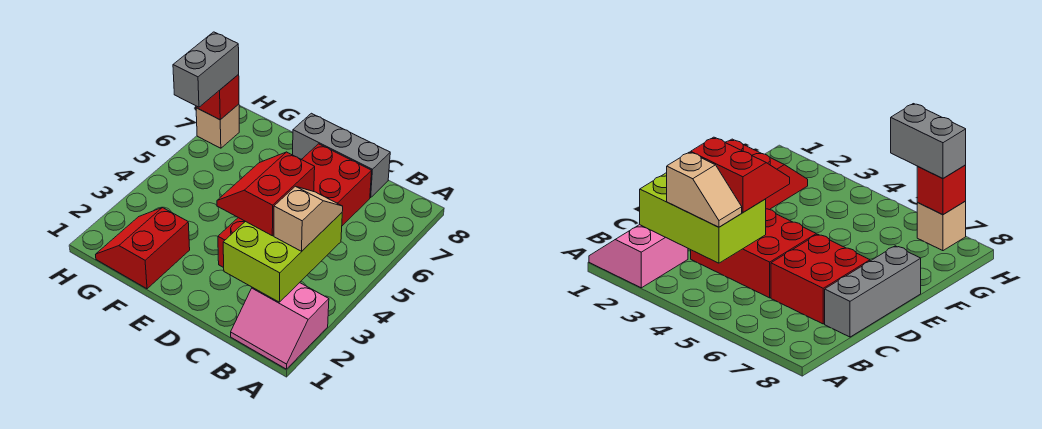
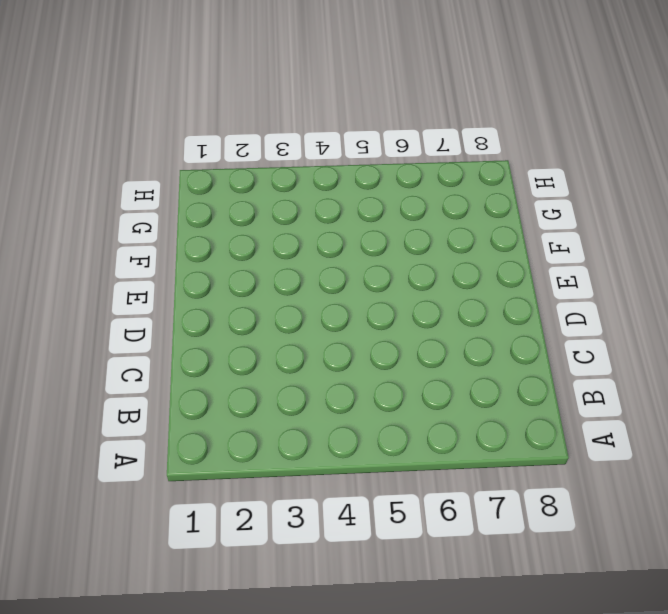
none -> pink slope A1:B2 level 1 top 2
none -> red brick C3:D5 level 1

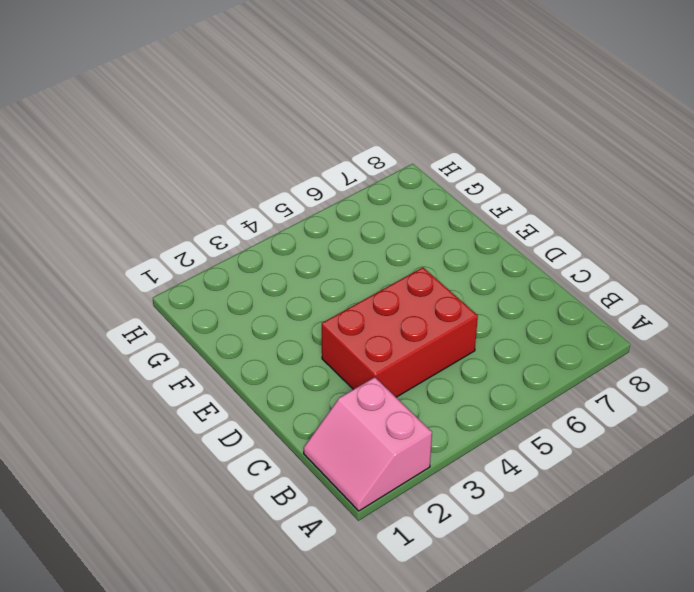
none -> red brick C6:D7 level 1
none -> grey brick C8:E8 level 1

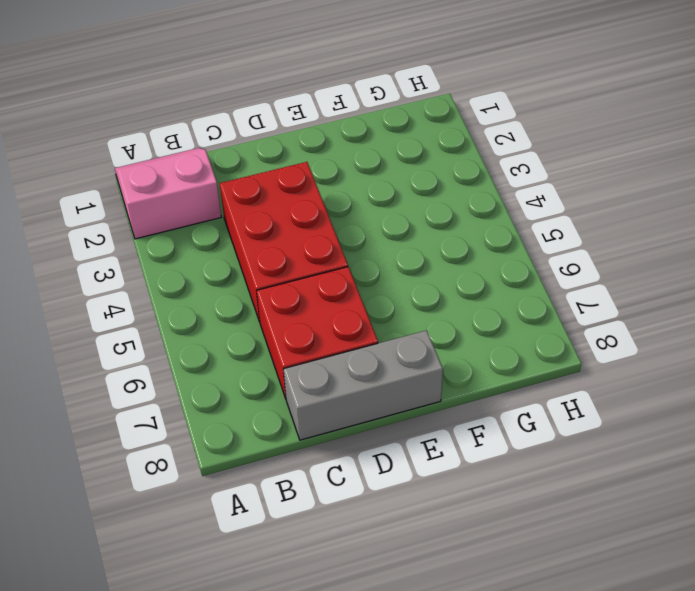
none -> red slope F1:G2 level 1 top F
none -> tan brick H7 level 1

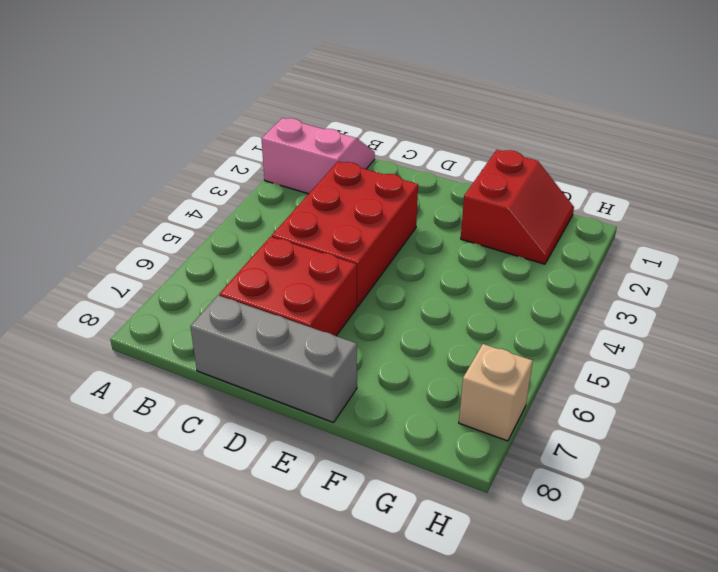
none -> lime brick B2:C4 level 2
none -> red brick H7 level 2

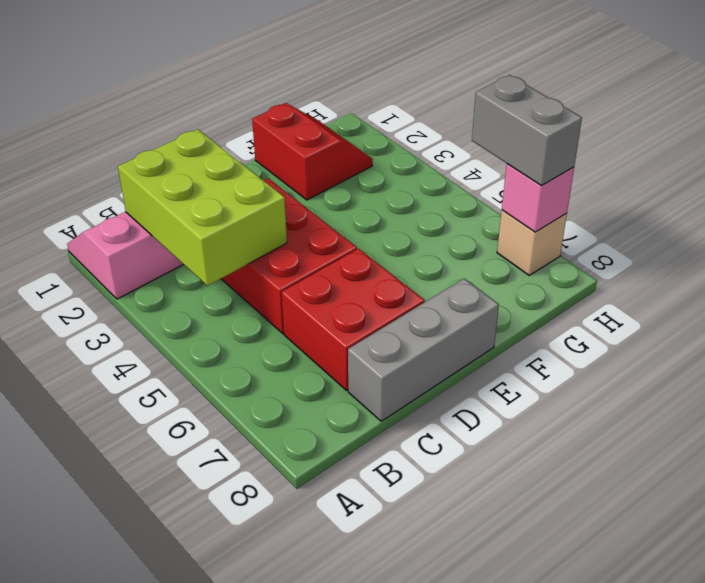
pink brick H7 level 2 -> red brick H7 level 2
none -> tan slope B3:B4 level 3 top 3
none -> red slope C3:D4 level 3 top C

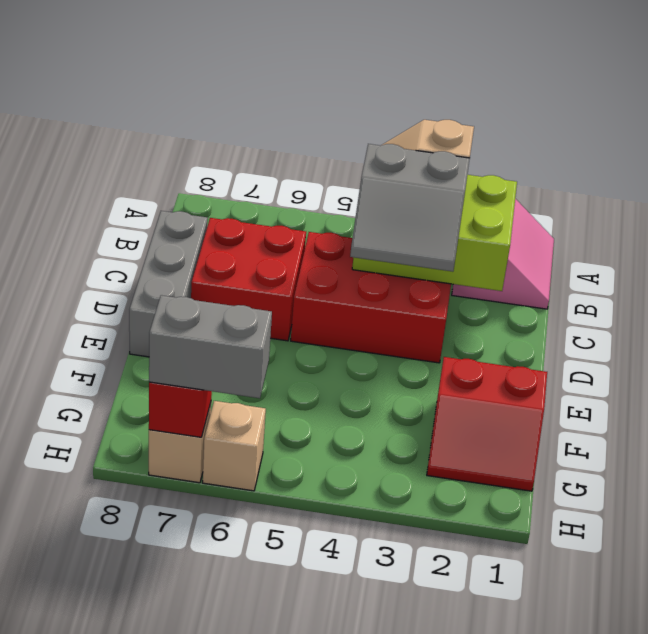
grey slope C3:D4 level 3 top C -> red slope C3:D4 level 3 top C
tan brick H6 level 1 -> none

